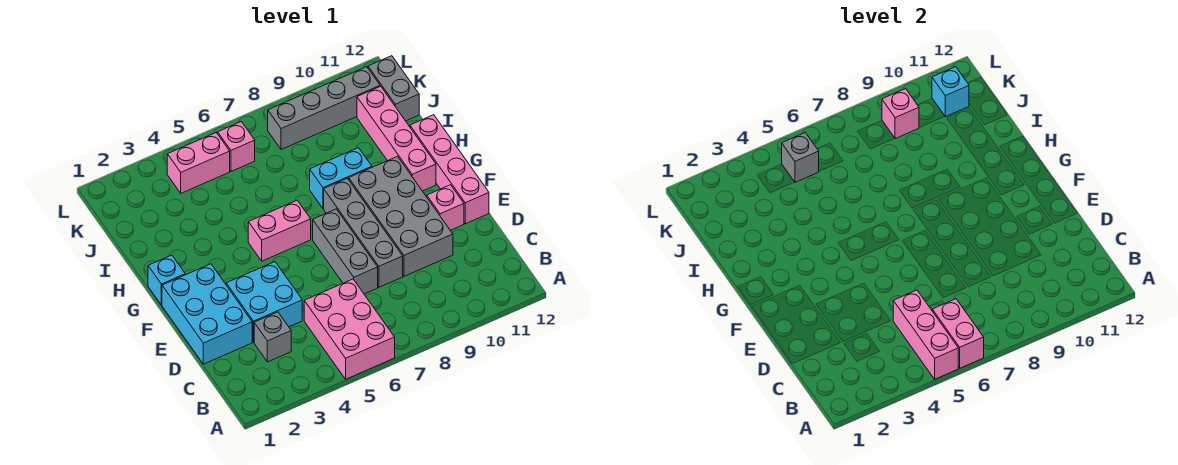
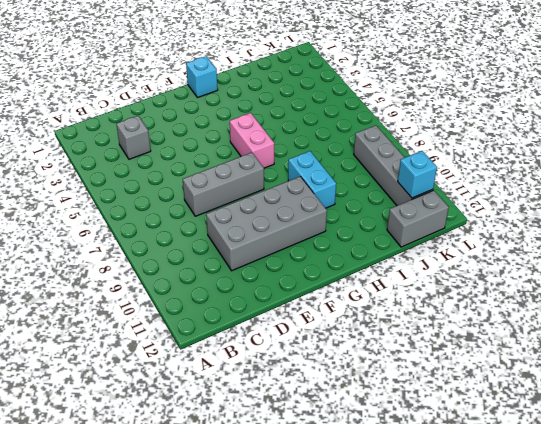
none -> pink brick A5:C6 level 1
none -> cyan brick D1:F2 level 1
none -> cyan brick D3:E4 level 1

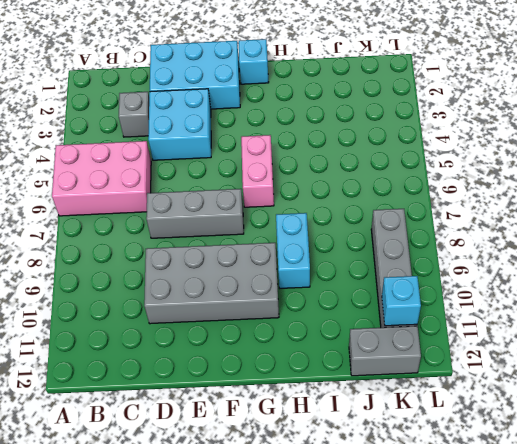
none -> grey brick D8:G8 level 1
none -> pink brick E11 level 1
none -> pink brick E12:H12 level 1

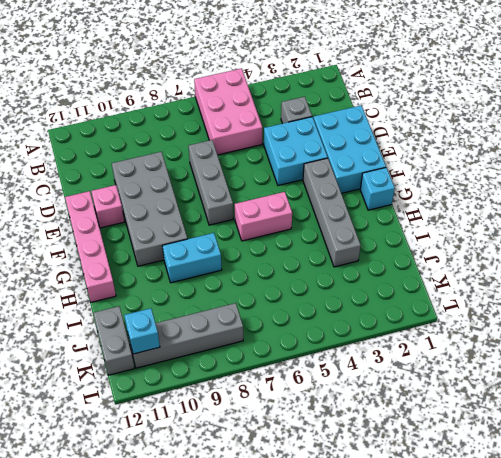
grey brick F3:I3 level 1 -> grey brick D8:G8 level 1
none -> pink brick G11:J11 level 1
none -> pink brick K4:K5 level 1
none -> pink brick K6 level 1

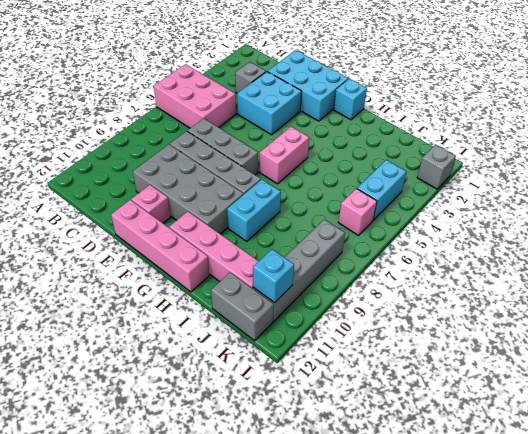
cyan brick K4:K5 level 1 -> pink brick K4:K5 level 1
grey brick L2 level 1 -> grey brick K5 level 2
none -> pink brick A5:C5 level 2
none -> pink brick A6:B6 level 2
none -> pink brick K9 level 2

